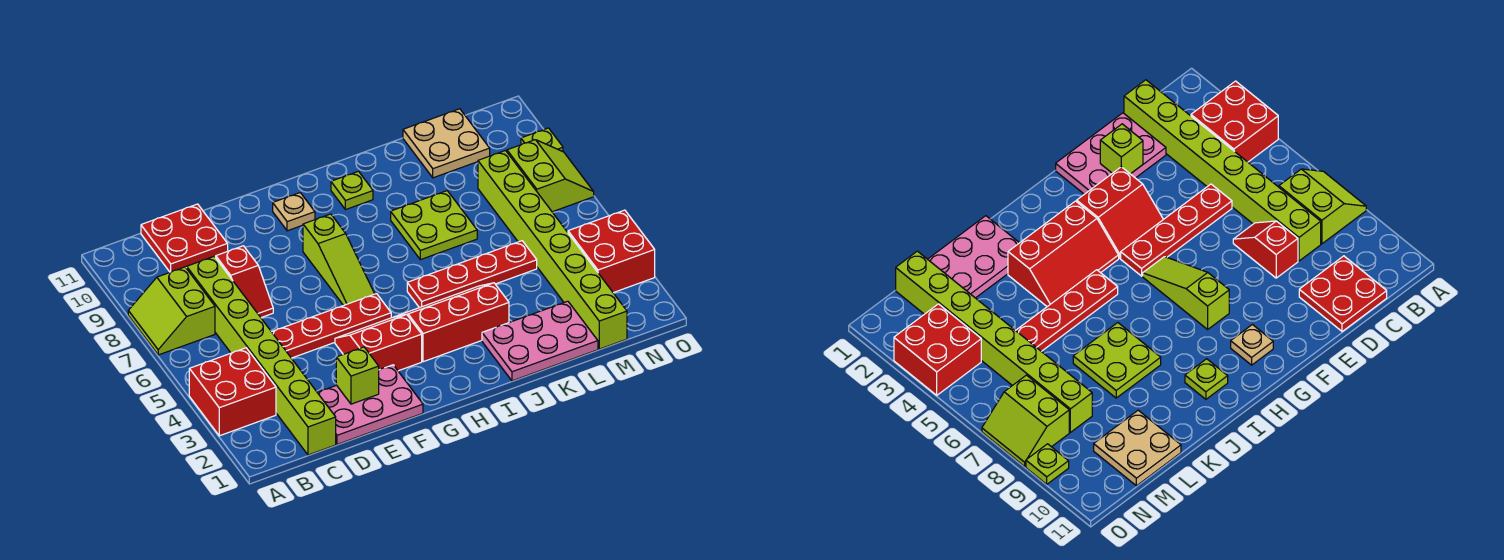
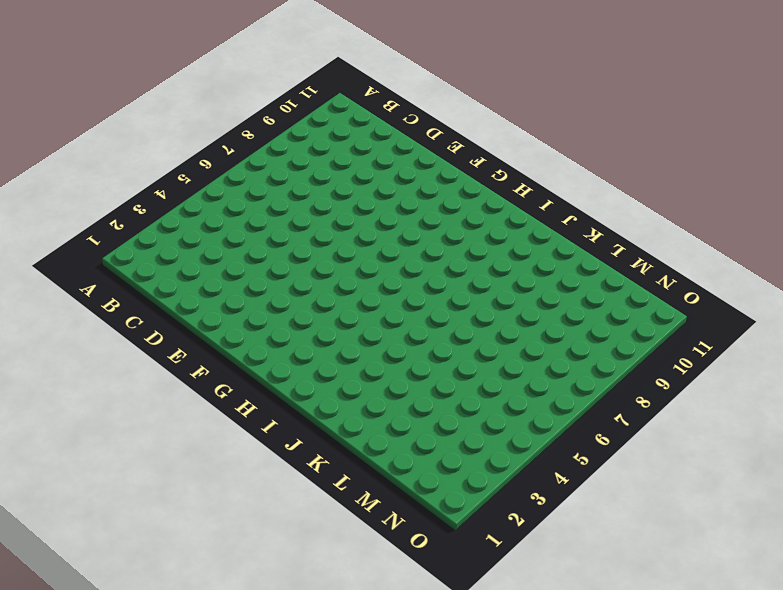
none -> red brick A3:B4 level 1
none -> lime slope A7:B8 level 1 top B
none -> lime brick C1:C8 level 1

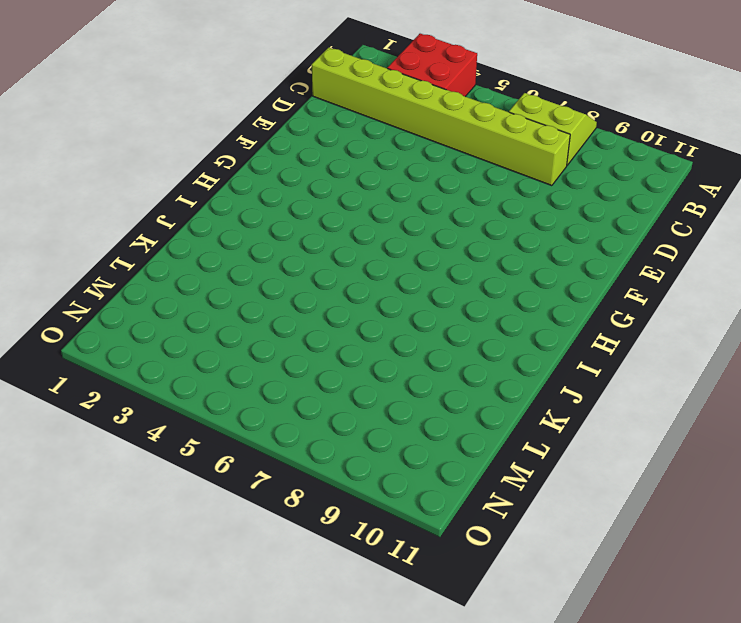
none -> red plate C10:D11 level 1
none -> pink plate D1:F2 level 1
none -> red plate D5:G5 level 1

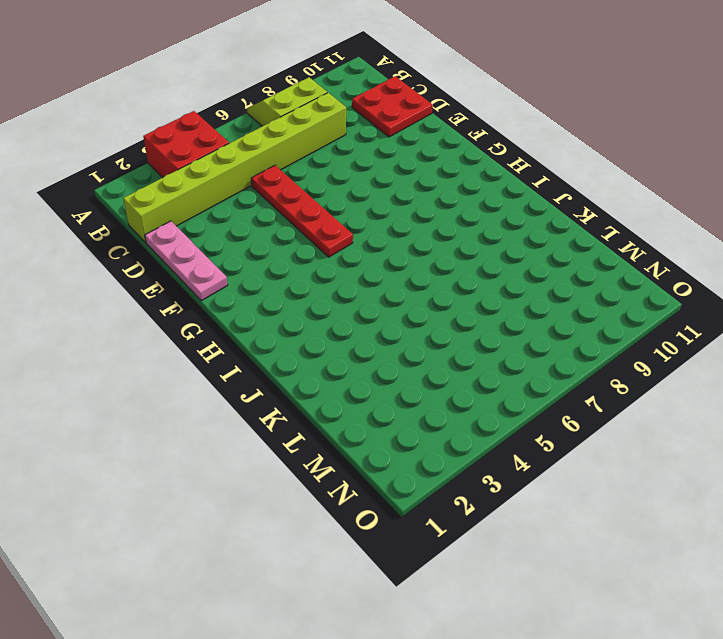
pink plate D1:F1 level 1 -> pink plate D1:F2 level 1
none -> red slope D7:D8 level 1 top 8
none -> red slope F3:G4 level 1 top 3
none -> lime slope G6:G8 level 1 top 8

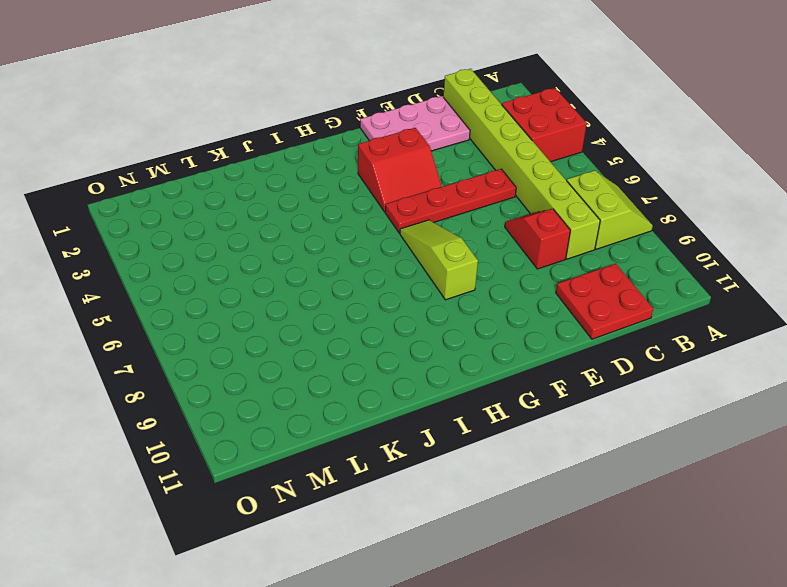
none -> tan plate G10 level 1
none -> red slope H3:J4 level 1 top 3
none -> red plate I5:L5 level 1

